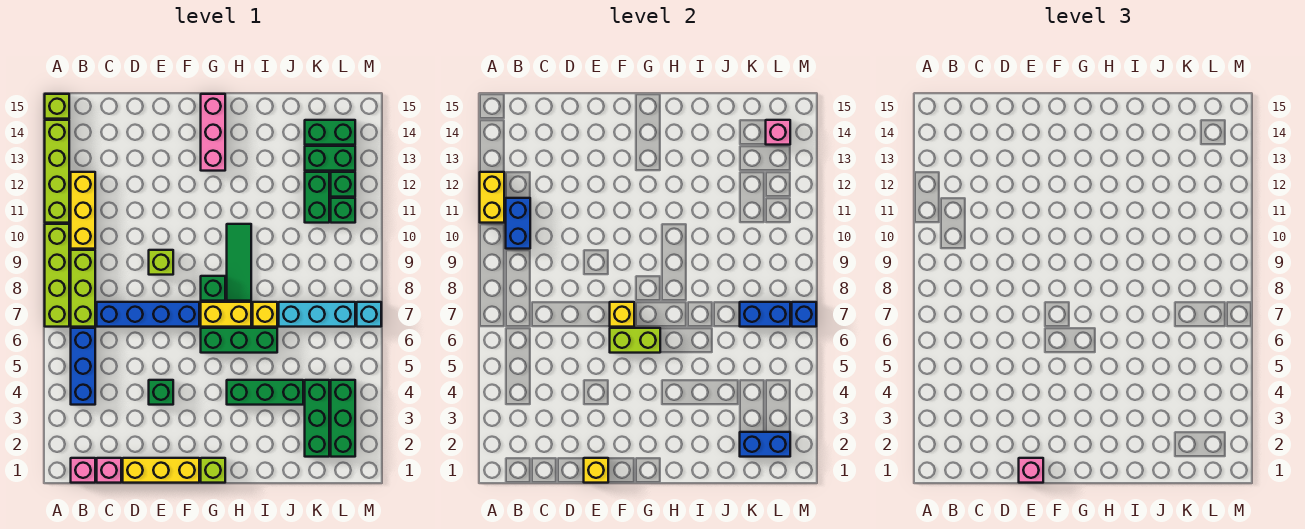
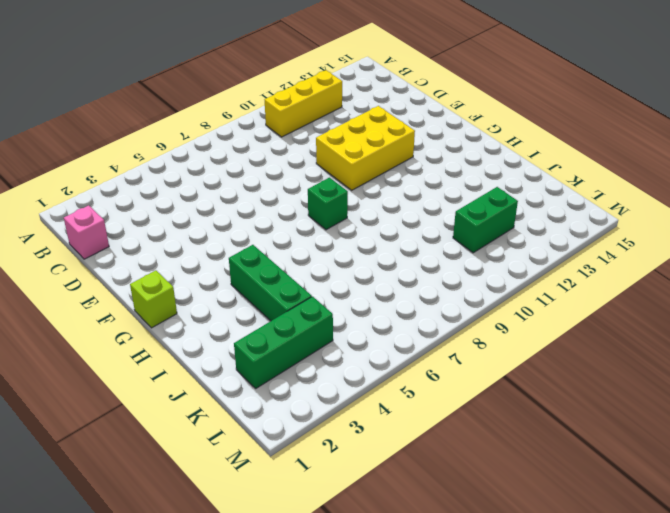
yellow brick E10:F12 level 1 -> none
none -> lime brick A7:A10 level 1
none -> lime brick A11:A14 level 1
none -> lime brick A15 level 1
none -> pink brick B1 level 1

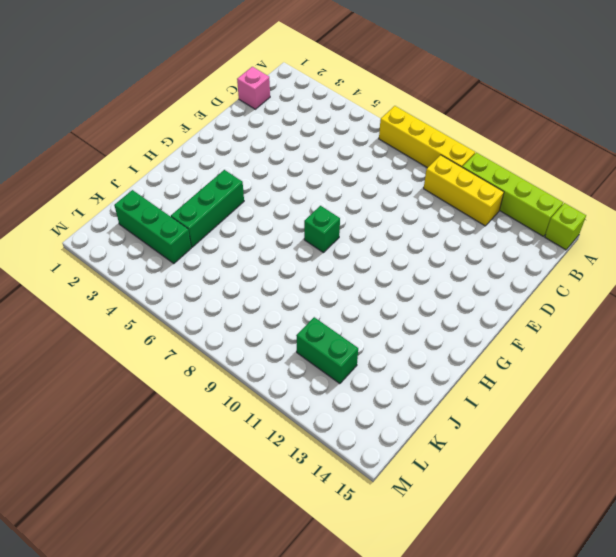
yellow brick A7:A10 level 1 -> lime brick A7:A10 level 1
none -> pink brick B1 level 1
none -> blue brick B4:B6 level 1
none -> lime brick B7:B9 level 1
none -> blue brick C7:F7 level 1

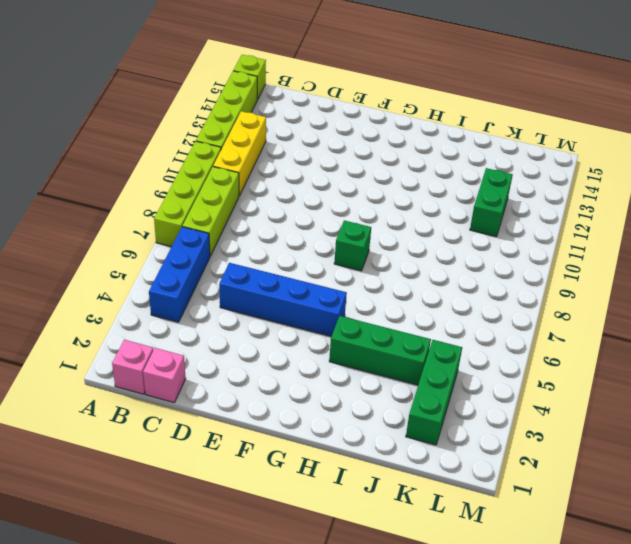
blue brick D5:G5 level 1 -> blue brick C7:F7 level 1
none -> yellow brick D1:F1 level 1
none -> green brick E4 level 1
none -> lime brick E9 level 1
none -> lime brick G1 level 1

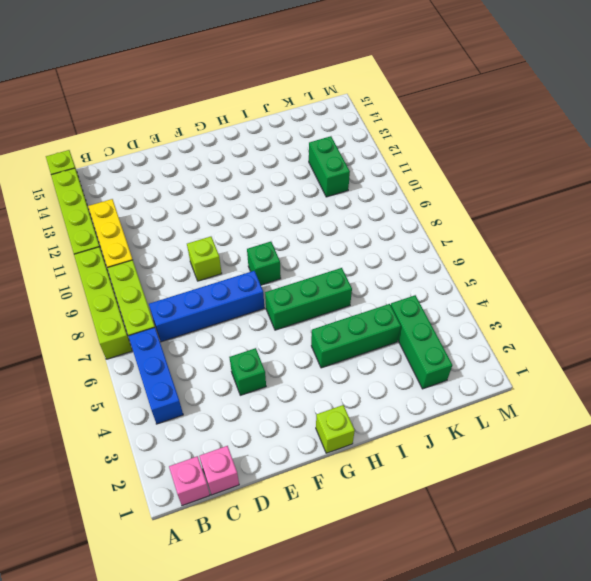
none -> yellow brick D1:F1 level 1
none -> yellow brick G7:H7 level 1
none -> pink brick G13:G15 level 1
none -> green tile H8:H10 level 1

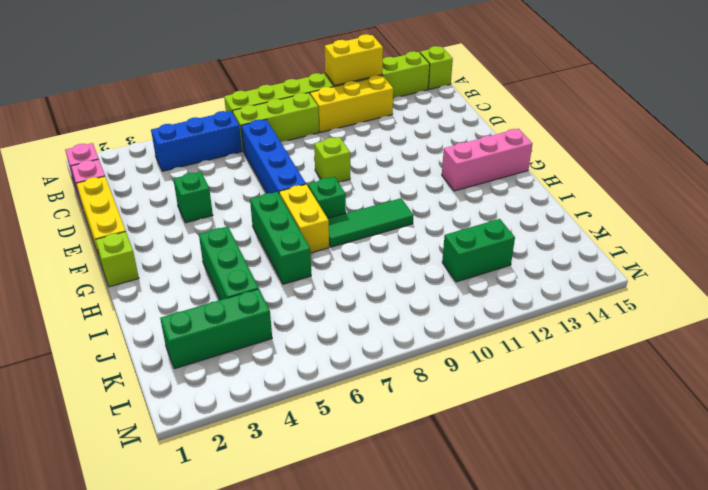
none -> yellow brick I7 level 1
none -> cyan brick J7:L7 level 1
none -> green brick K13:L13 level 1
none -> green brick K14:L14 level 1

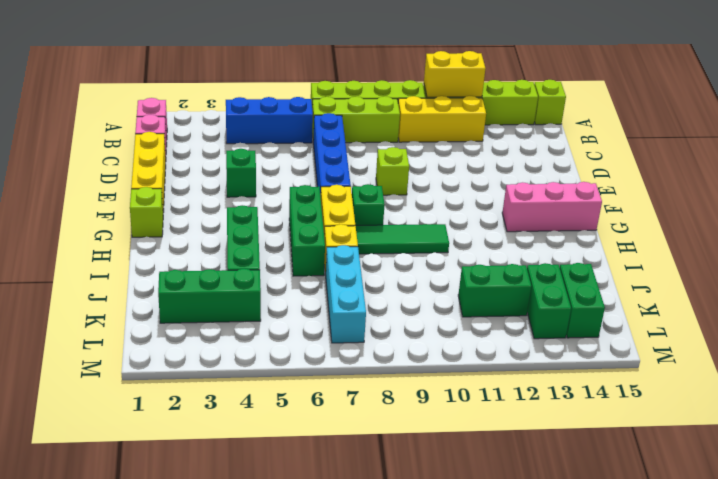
none -> green brick L2:L4 level 1
none -> green brick L11 level 1
none -> green brick L12 level 1
none -> cyan brick M7 level 1

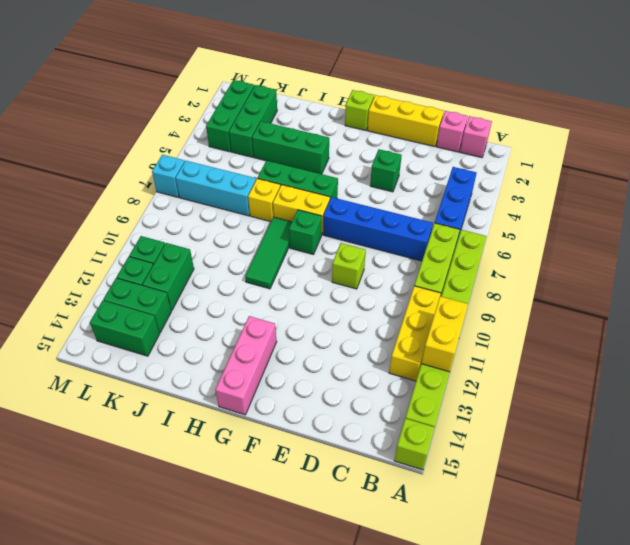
none -> blue brick B10:B11 level 2
none -> yellow brick E1 level 2
none -> lime brick F6:G6 level 2
none -> yellow brick F7 level 2

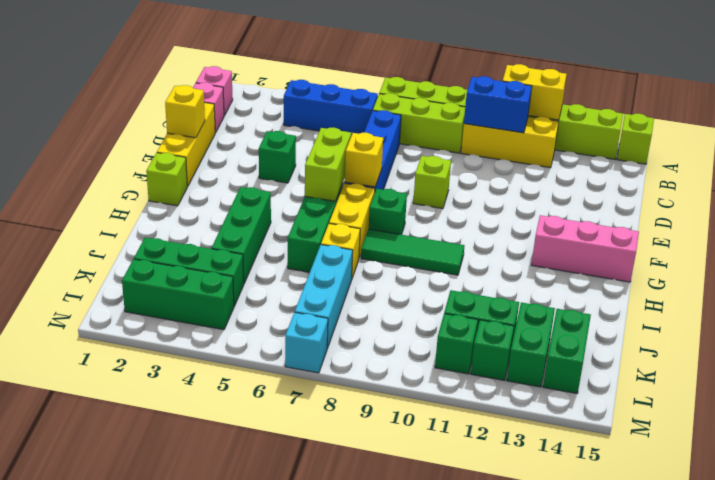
none -> blue brick K2:L2 level 2
none -> blue brick K7:L7 level 2
none -> pink brick L14 level 2
none -> blue brick M7 level 2

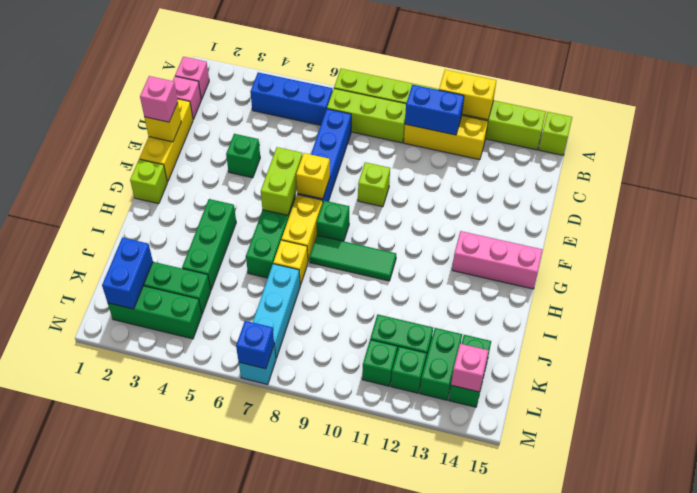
none -> blue brick K7:L7 level 2

